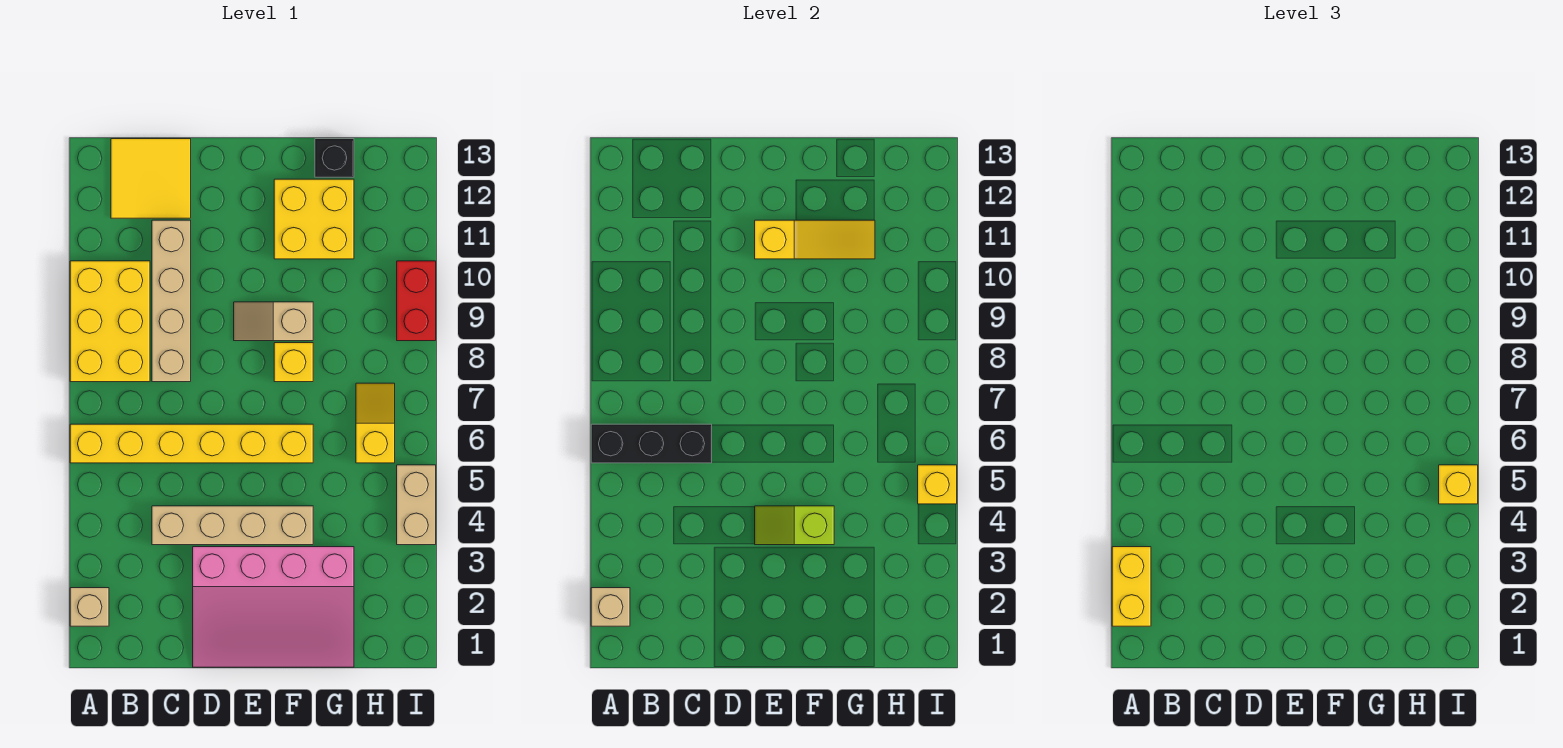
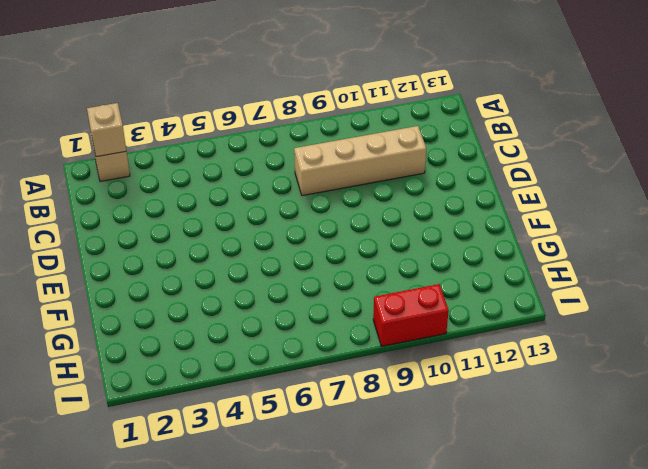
none -> yellow brick A6:F6 level 1
none -> yellow brick A8:B10 level 1
none -> yellow tile B12:C13 level 1

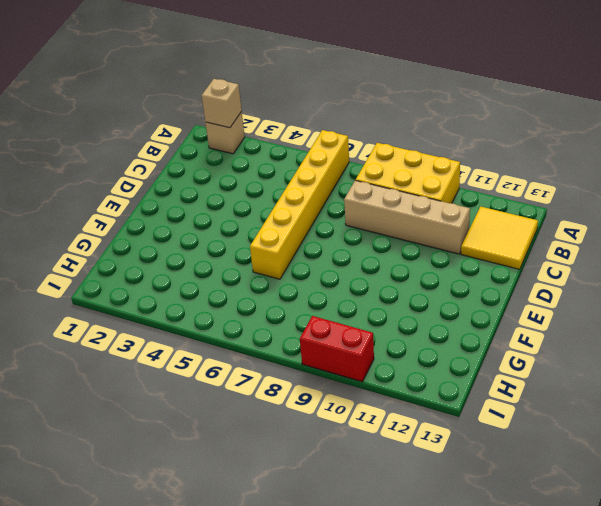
none -> tan brick C4:F4 level 1
none -> pink slope D1:G3 level 1 top 3
none -> tan slope E9:F9 level 1 top F

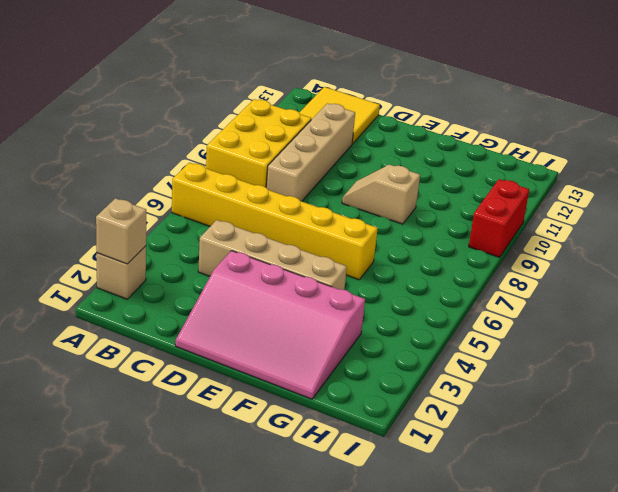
none -> yellow brick F8 level 1
none -> yellow brick F11:G12 level 1
none -> black brick G13 level 1

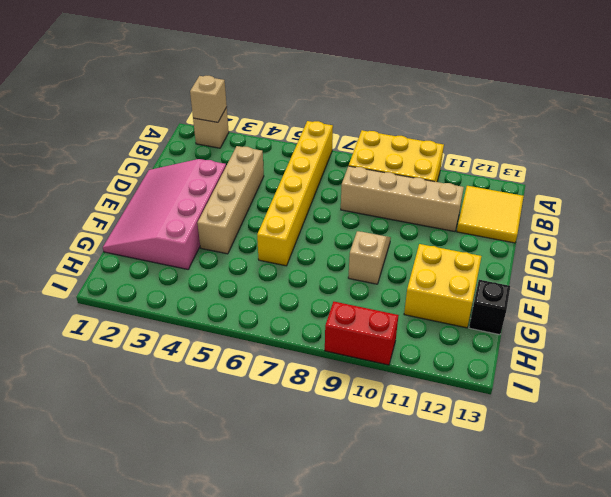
none -> yellow brick F8 level 1
none -> yellow slope H6:H7 level 1 top 6
none -> tan brick I4:I5 level 1

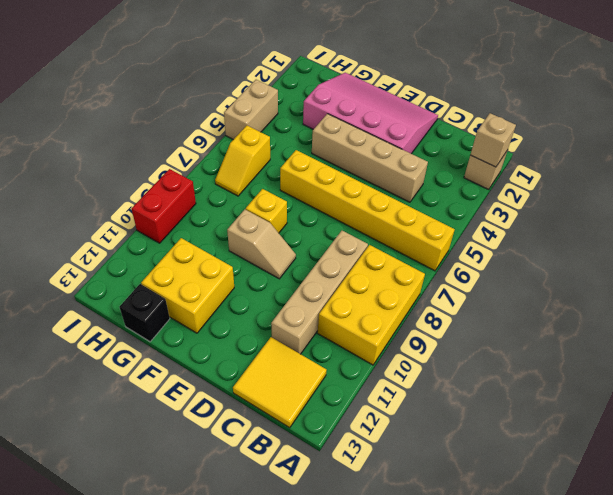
none -> black brick A6:C6 level 2
none -> lime slope E4:F4 level 2 top F
none -> yellow slope E11:G11 level 2 top E

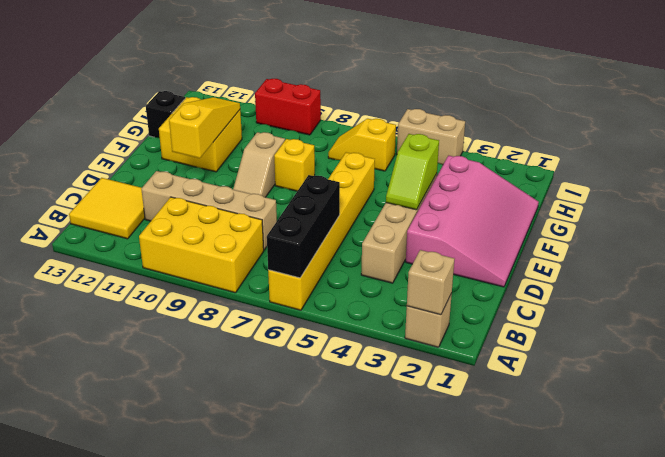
none -> yellow brick I5 level 2
none -> yellow brick A2:A3 level 3
none -> yellow brick I5 level 3

